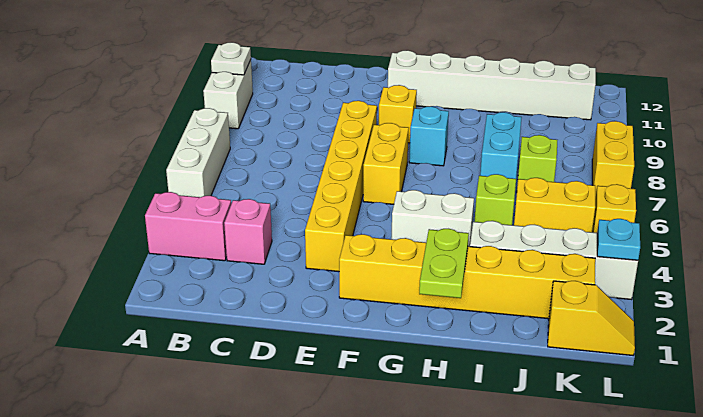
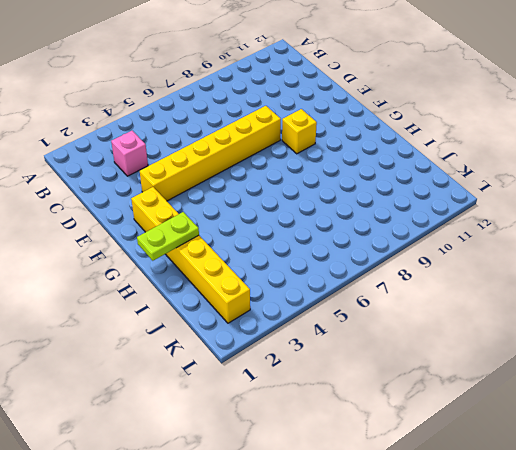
none -> pink brick A3:B3 level 1
none -> white brick A5:A7 level 1
none -> white brick A9:A10 level 1

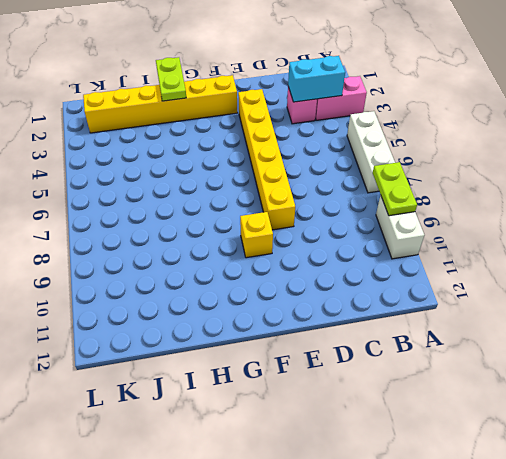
lime plate A8:A9 level 2 -> none
cyan brick B3:C3 level 2 -> cyan brick I7:I8 level 1
none -> yellow brick F6:F7 level 1
none -> white brick F11:K11 level 1
none -> white brick G4:H4 level 1

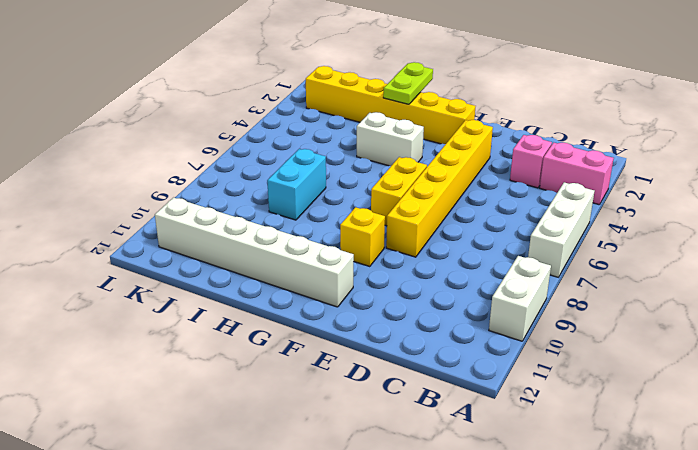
none -> cyan brick G8 level 1
none -> white brick I3:L3 level 1
none -> lime brick I5 level 1

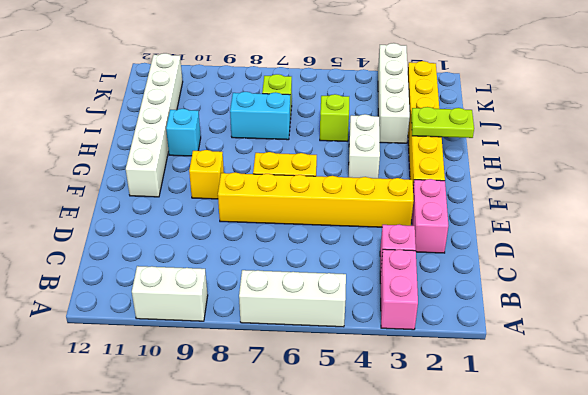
pink brick D2:E2 level 1 -> none
cyan brick H10 level 1 -> cyan brick G8 level 1
none -> yellow brick J5:K5 level 1
none -> yellow slope K1:L1 level 1 top K
none -> yellow brick L5 level 1

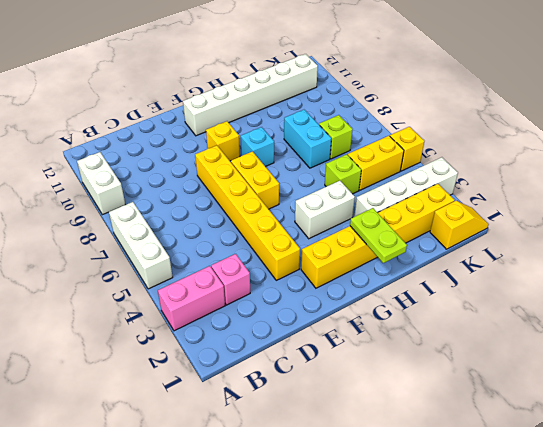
none -> yellow brick L7:L8 level 1
none -> white plate A10 level 2
none -> cyan plate L3 level 2

